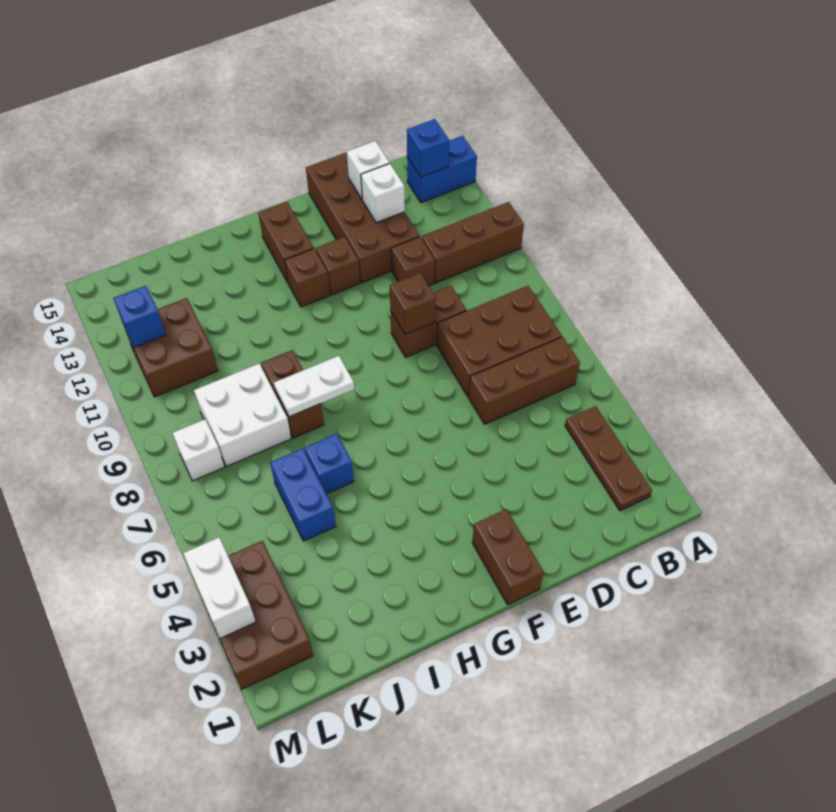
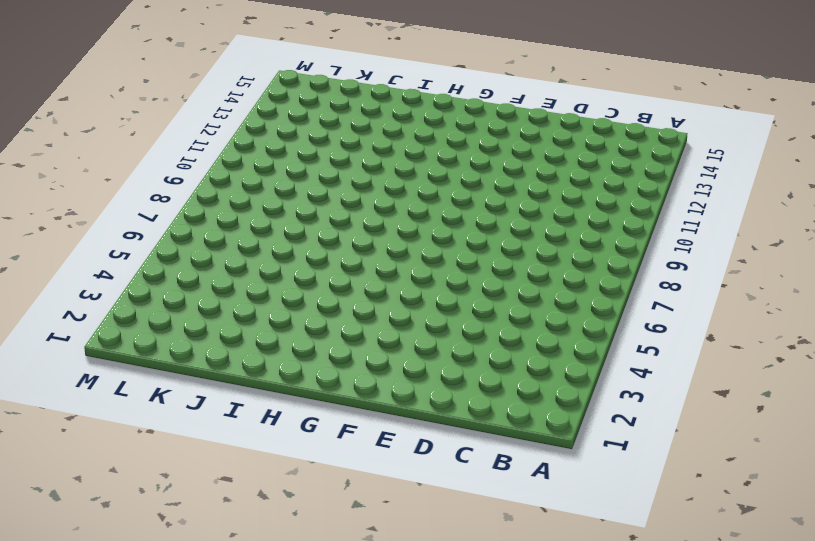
none -> brown brick A11:C11 level 1
none -> blue brick A14:B14 level 1
none -> brown plate B2:B4 level 1

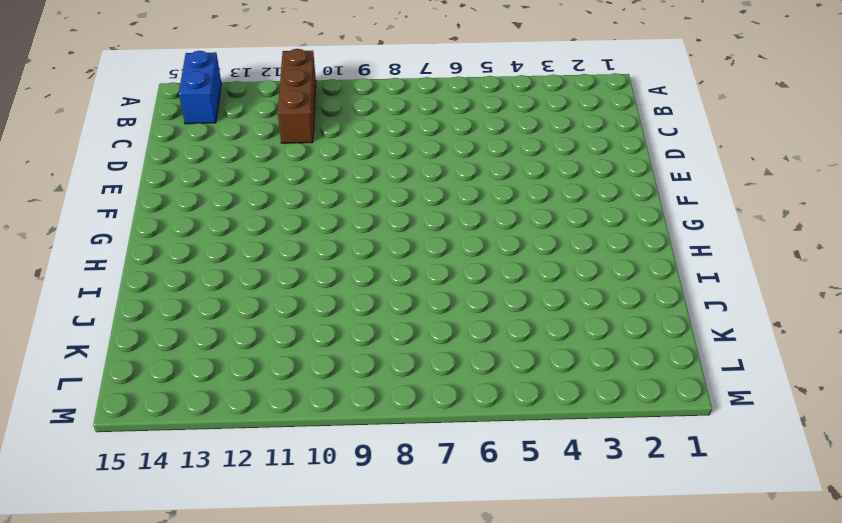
none -> brown plate B2:B4 level 1
none -> brown brick B6:D6 level 1
none -> brown brick B7:D8 level 1

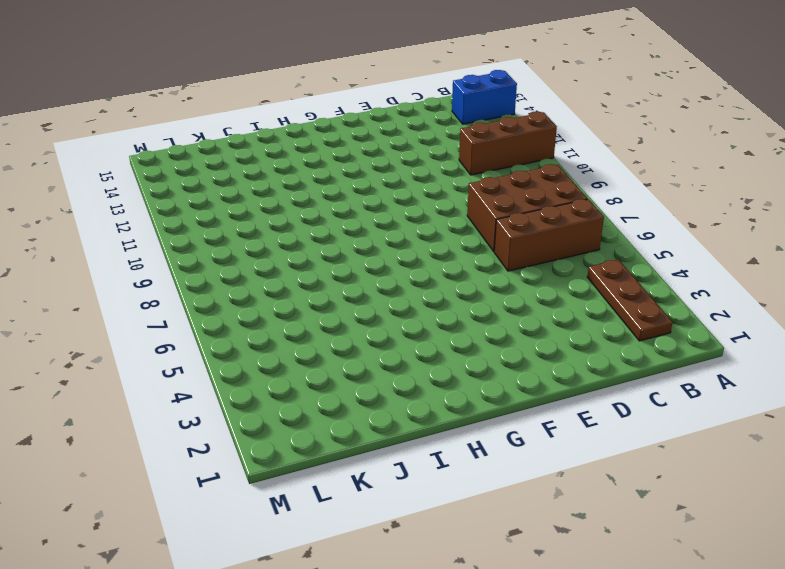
none -> brown brick D9:E9 level 1
none -> brown brick D11 level 1
none -> brown brick D12:E15 level 1

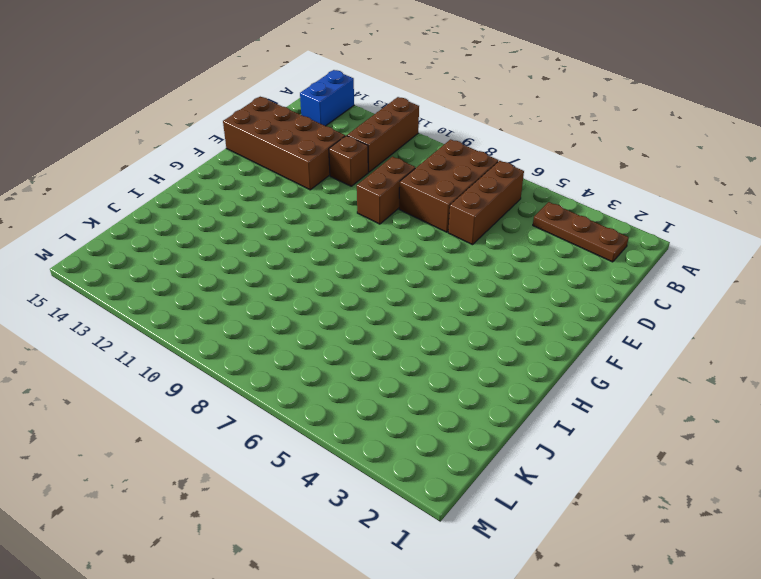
none -> brown brick F1:F2 level 1
none -> brown brick F12 level 1
none -> brown brick G12 level 1

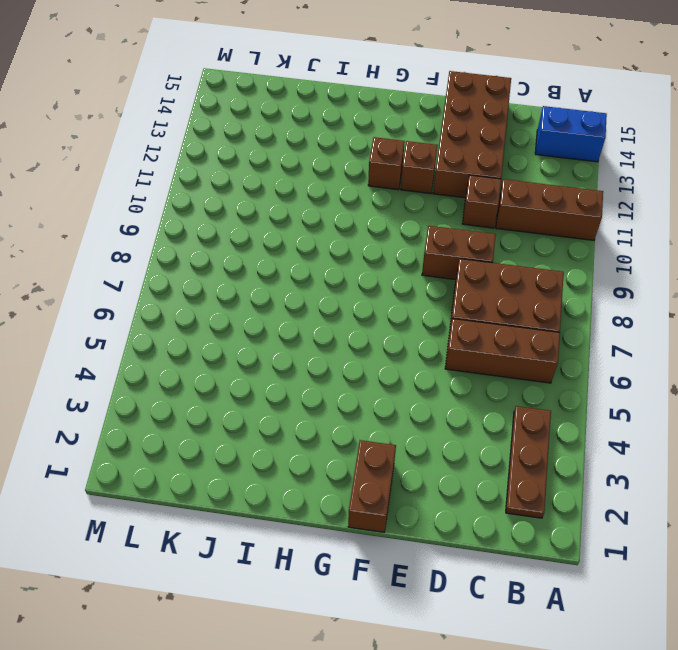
none -> brown brick G13:G14 level 1
none -> blue brick I6 level 1
none -> brown brick I8:I9 level 1

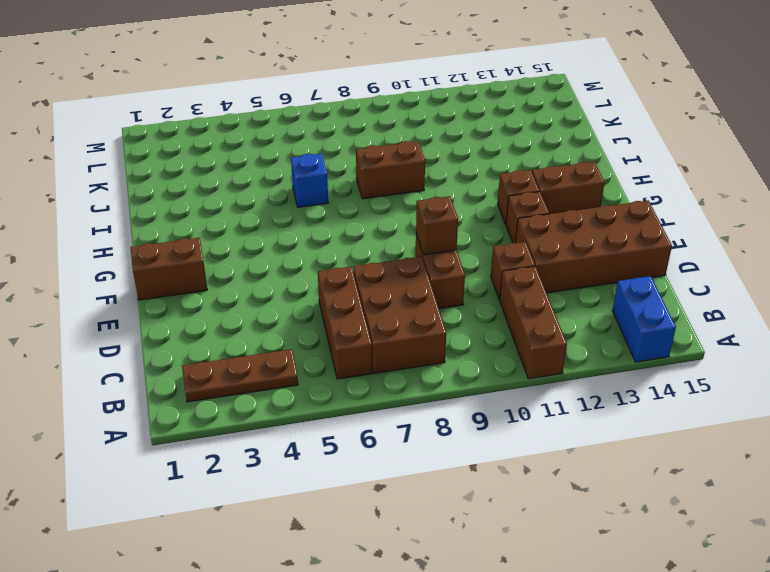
none -> blue brick J5:J6 level 1
none -> white brick J8:K9 level 1
none -> brown brick K11:L12 level 1

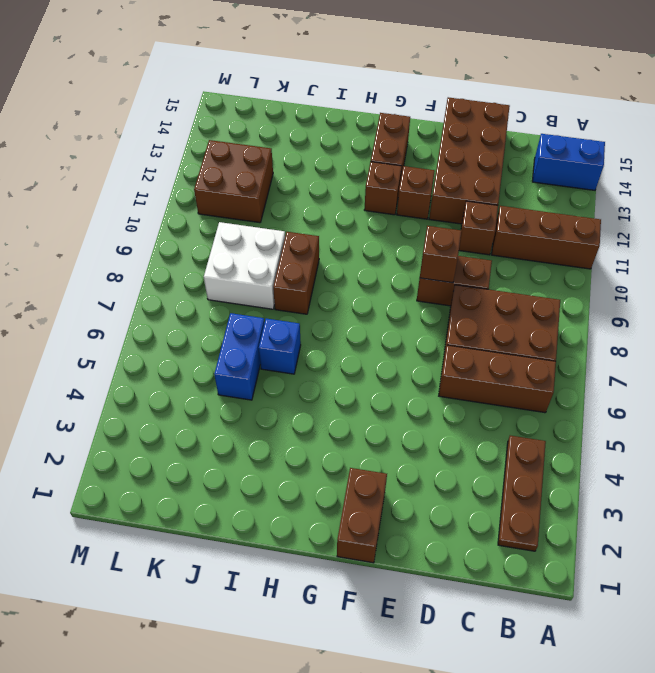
none -> brown brick L2:M4 level 1
none -> white brick L8 level 1
none -> blue brick B14 level 2

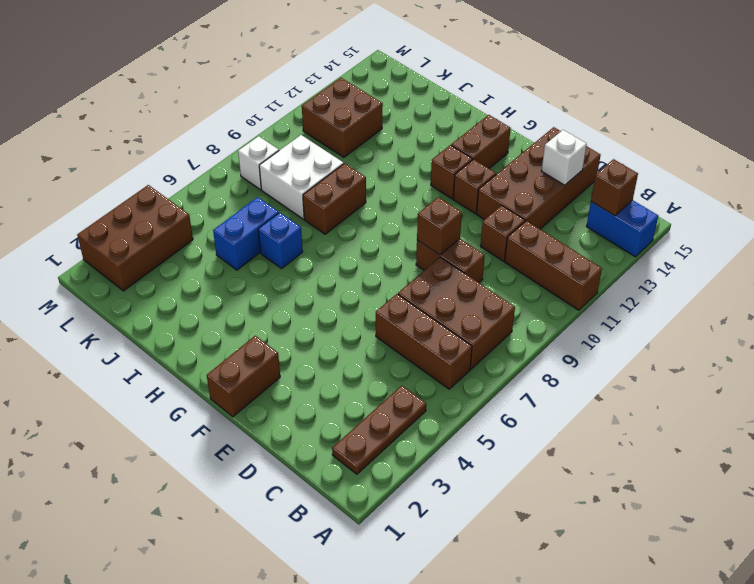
brown brick B14 level 2 -> blue brick B14 level 2
none -> white brick D13 level 2
none -> white plate H8:I8 level 2
none -> blue brick L12 level 2

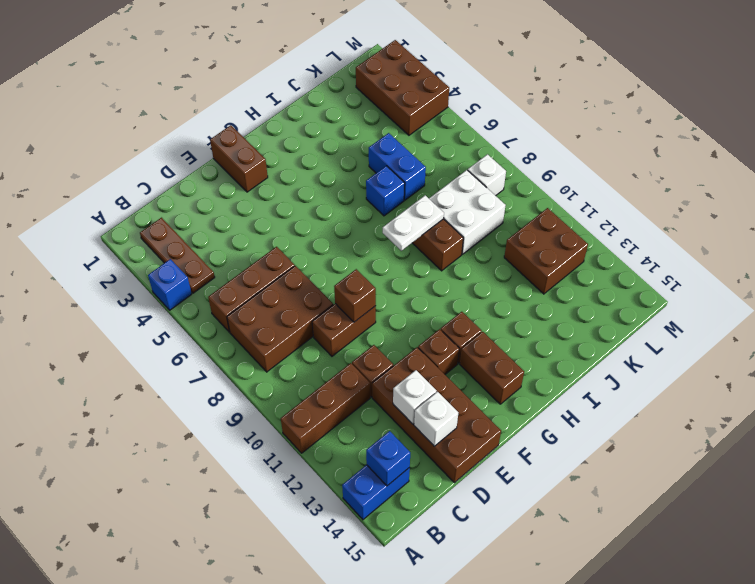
blue brick A4 level 1 -> blue brick L12 level 2
none -> white brick M3:M4 level 2

